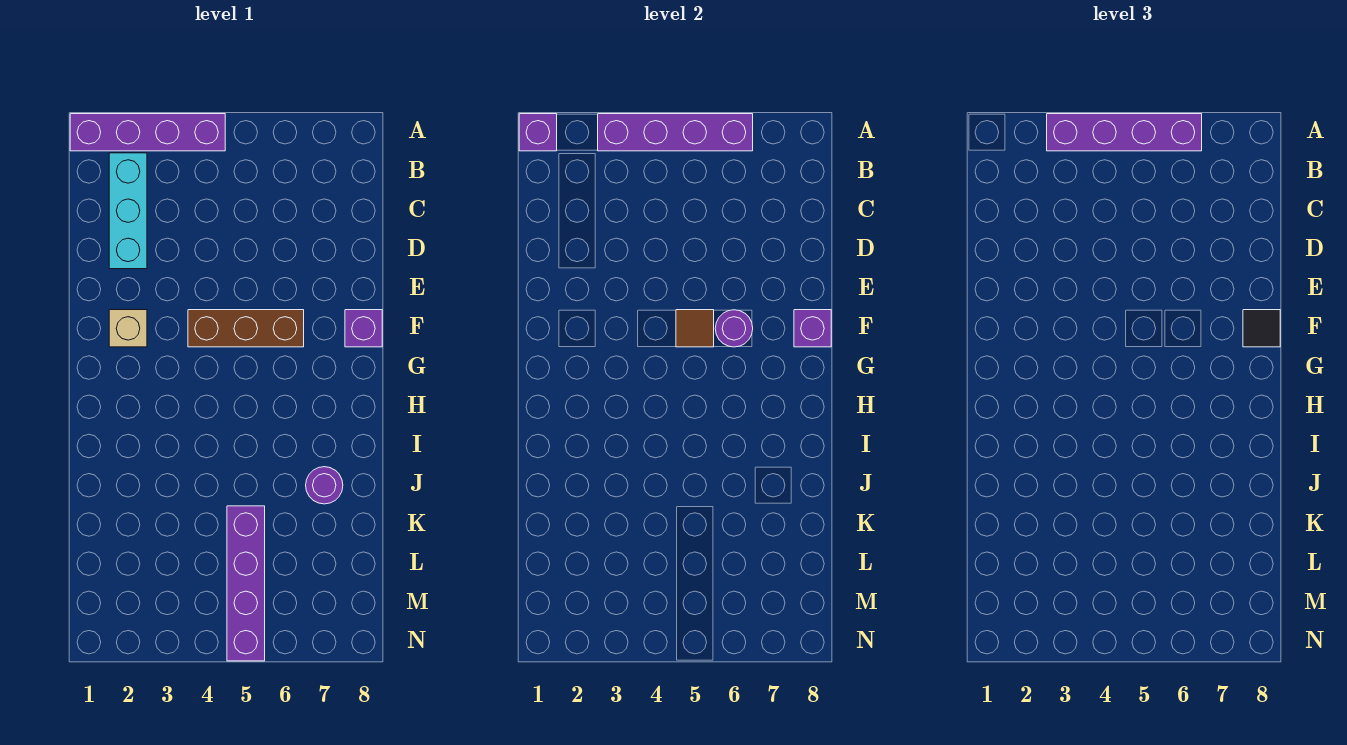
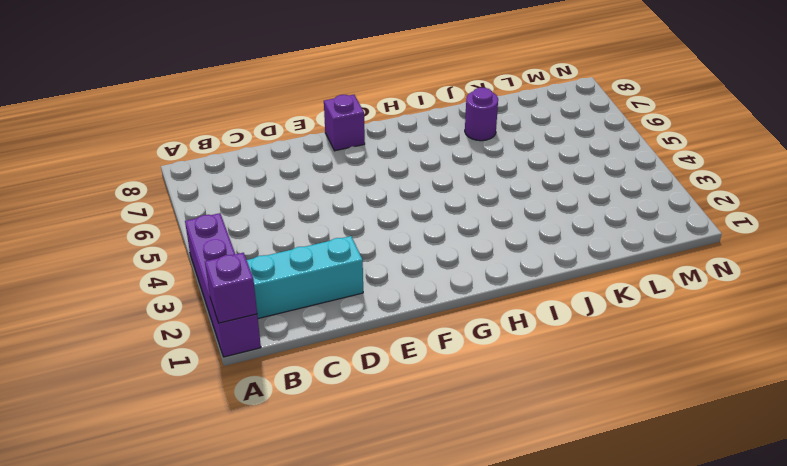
none -> tan brick F2 level 1
none -> brown brick F4:F6 level 1
none -> purple brick K5:N5 level 1

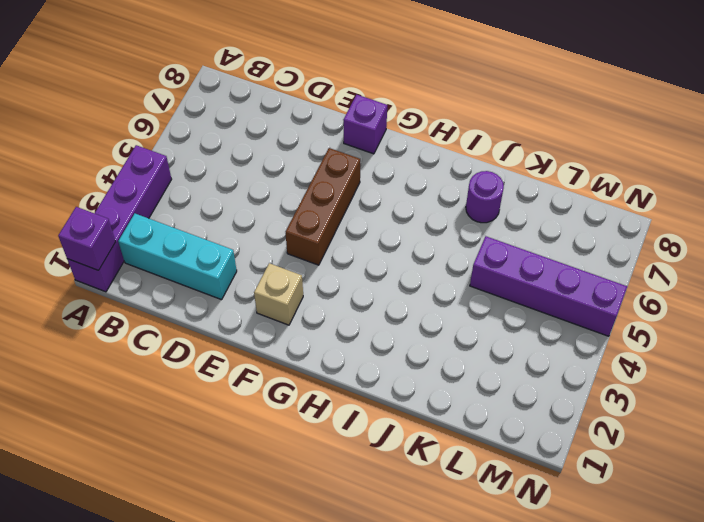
none -> purple brick A3:A6 level 2
none -> brown tile F5 level 2
none -> purple round brick F6 level 2

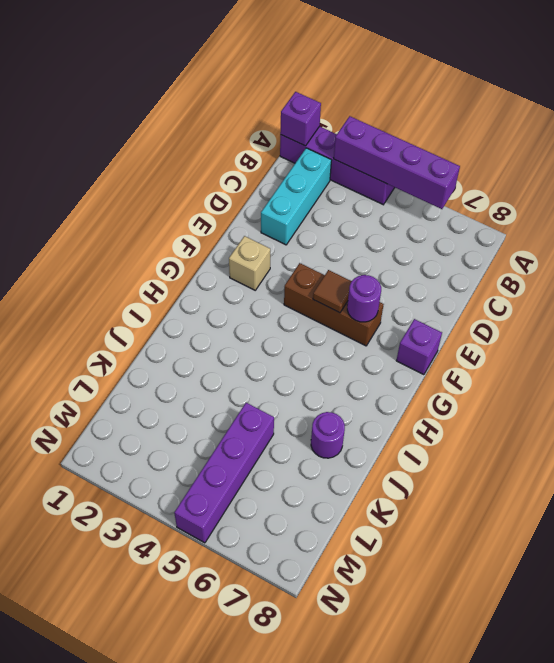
none -> purple brick F8 level 2
none -> purple brick A3:A6 level 3
none -> black tile F8 level 3

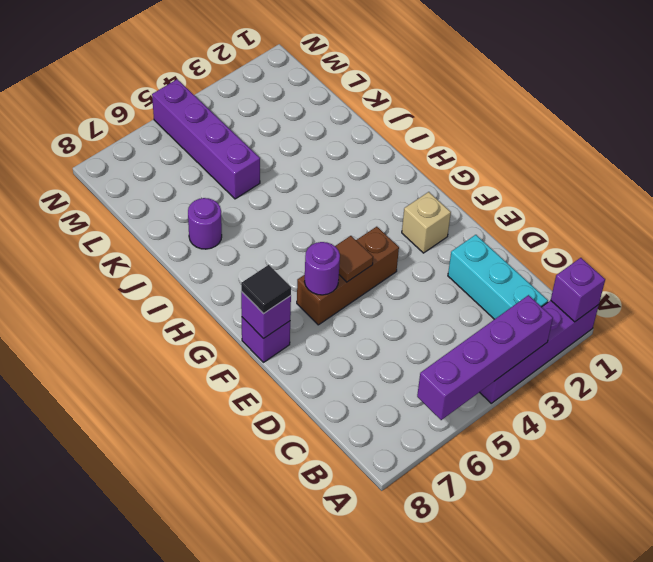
none -> purple brick A3:A6 level 3

